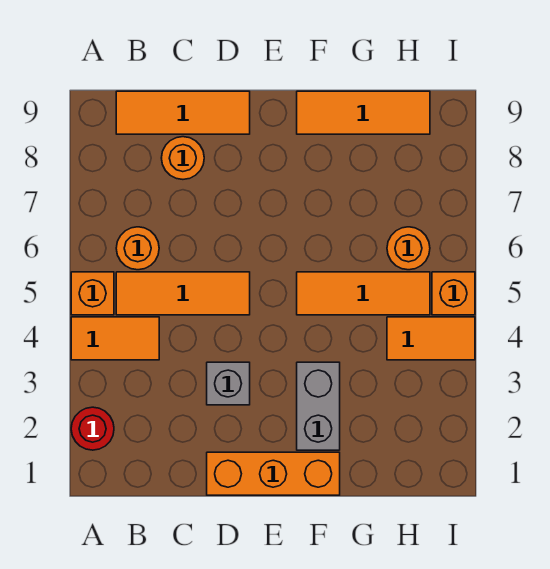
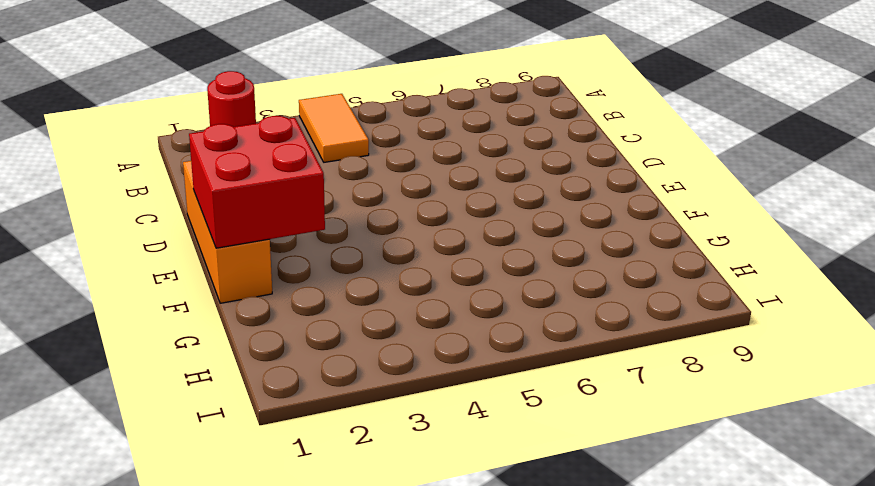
red brick E1:F2 level 2 -> none
none -> orange brick A5 level 1
none -> orange tile B5:D5 level 1
none -> orange round brick B6 level 1

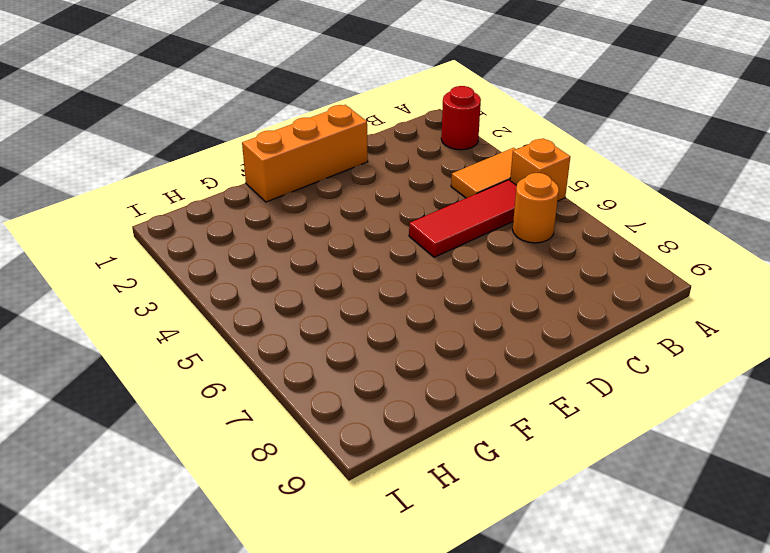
red tile B5:D5 level 1 -> orange tile B5:D5 level 1
none -> orange tile B9:D9 level 1
none -> orange round brick C8 level 1
none -> grey brick D3 level 1

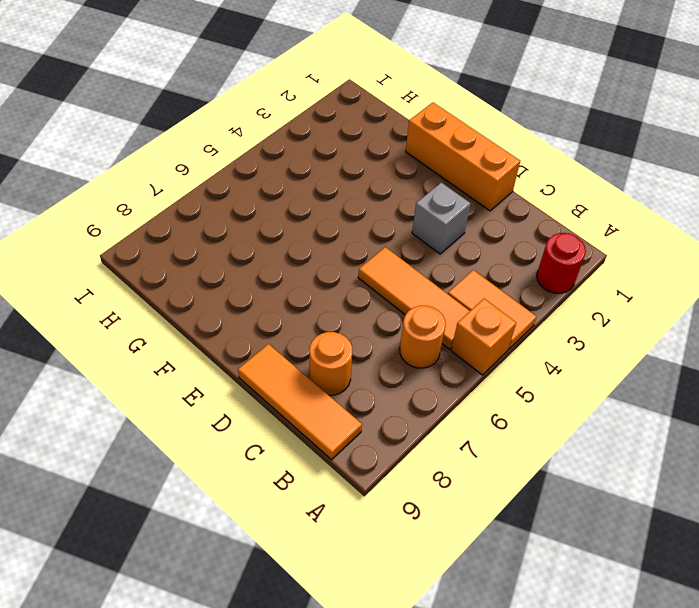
none -> grey brick F2:F3 level 1
none -> orange tile F5:H5 level 1
none -> orange tile F9:H9 level 1

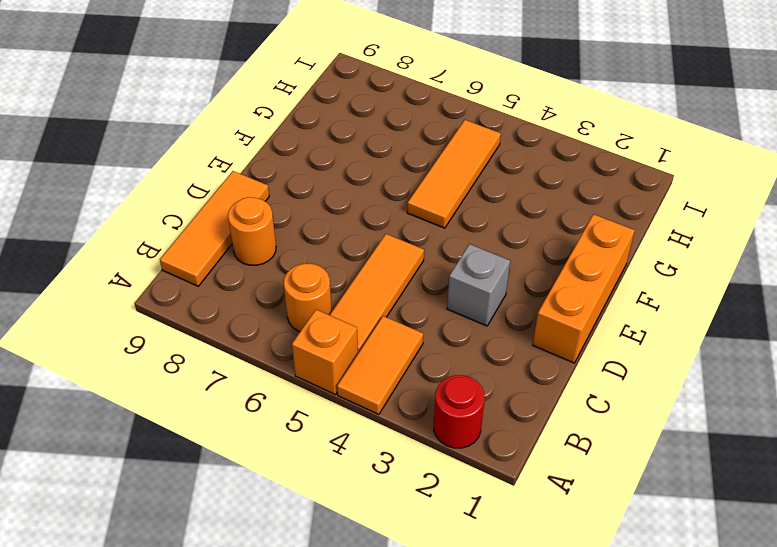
none -> grey brick F2:F3 level 1
none -> orange tile F9:H9 level 1
none -> orange tile H4:I4 level 1

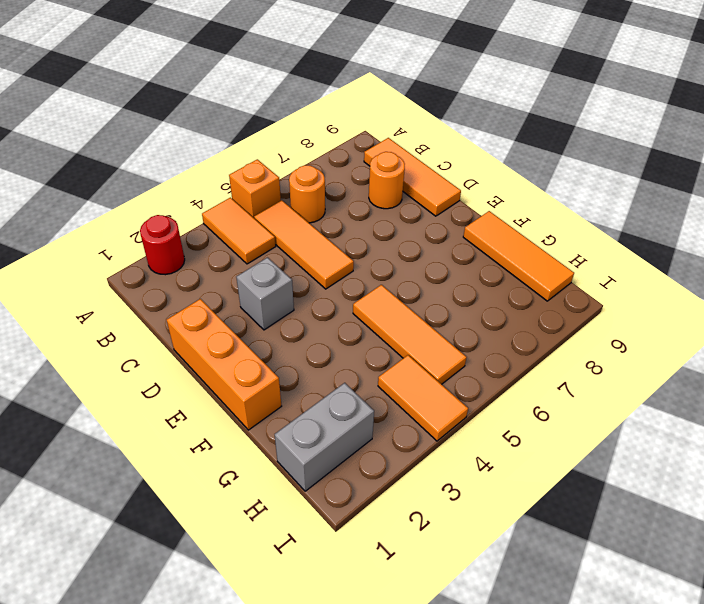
grey brick H1:H2 level 1 -> grey brick F2:F3 level 1
none -> orange round brick H6 level 1
none -> orange brick I5 level 1

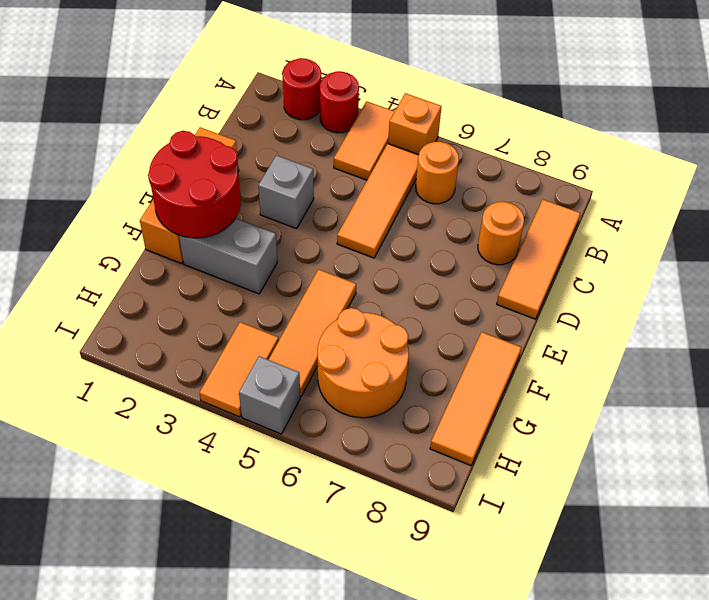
red round brick A3 level 1 -> none
red round brick E1:F2 level 2 -> none
orange round brick G6:H7 level 1 -> orange round brick H6 level 1
grey brick I5 level 1 -> orange brick I5 level 1

